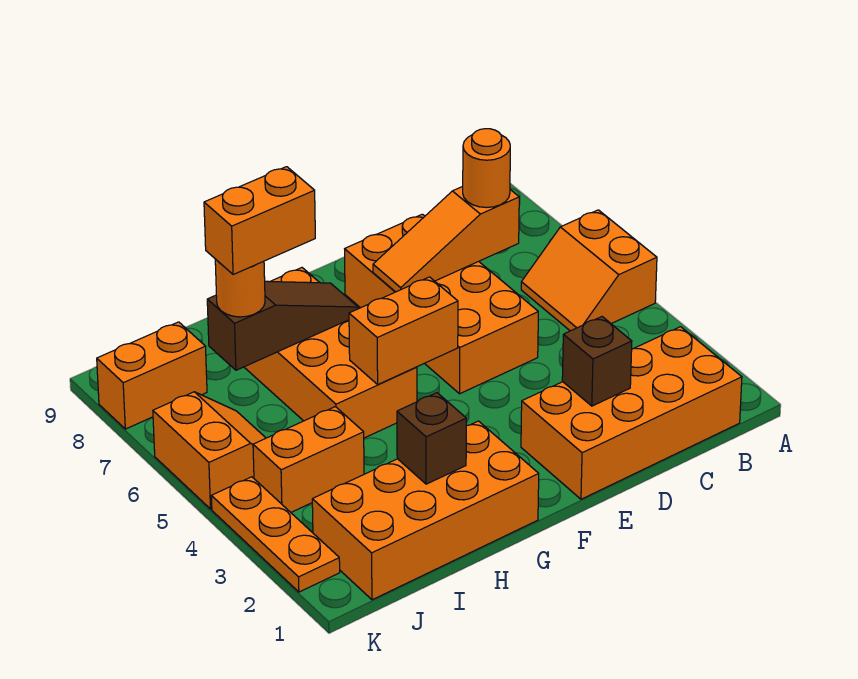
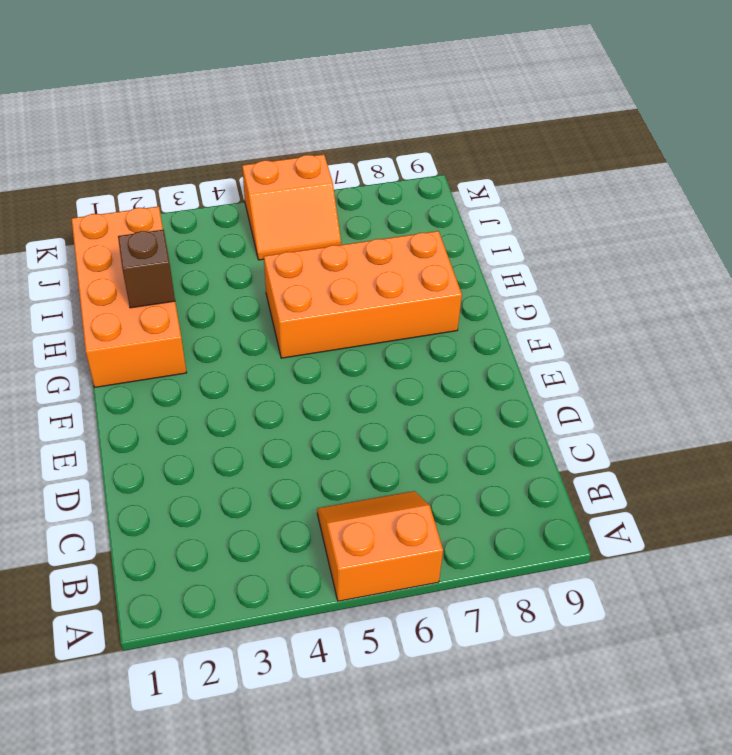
none -> orange brick B1:E2 level 1
none -> orange brick D5:E8 level 1
none -> orange brick I4:J4 level 1

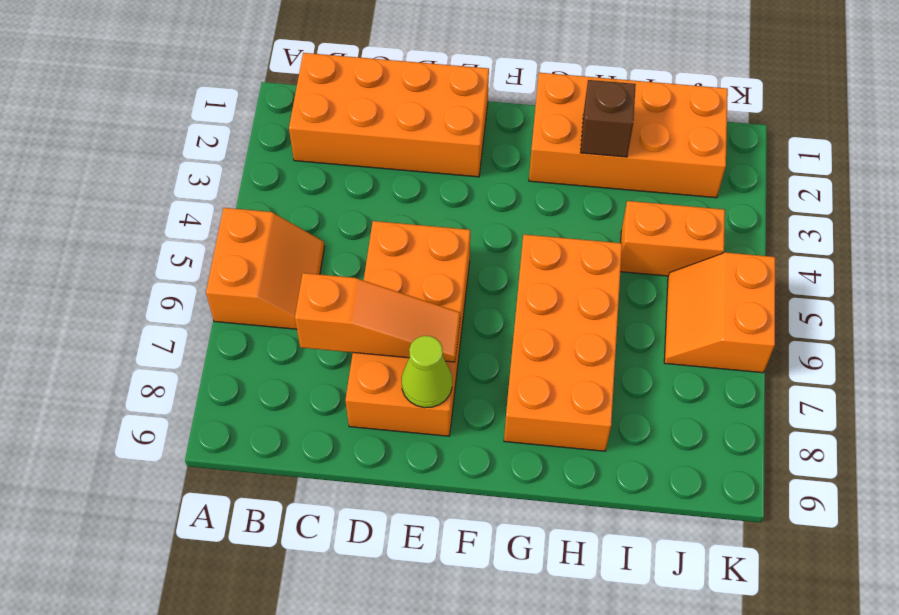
lime cone E8 level 2 -> none
none -> orange brick J8:K8 level 1
none -> orange plate K2:K4 level 1
none -> brown brick D2 level 2

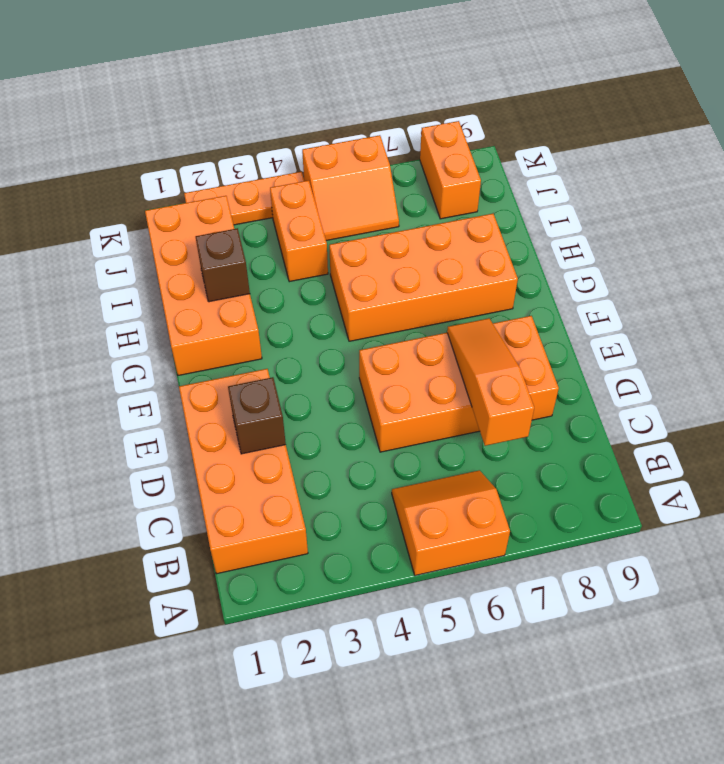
none -> orange brick F5:G5 level 2
none -> brown slope G7:I7 level 2 top I
none -> orange round brick C7 level 3

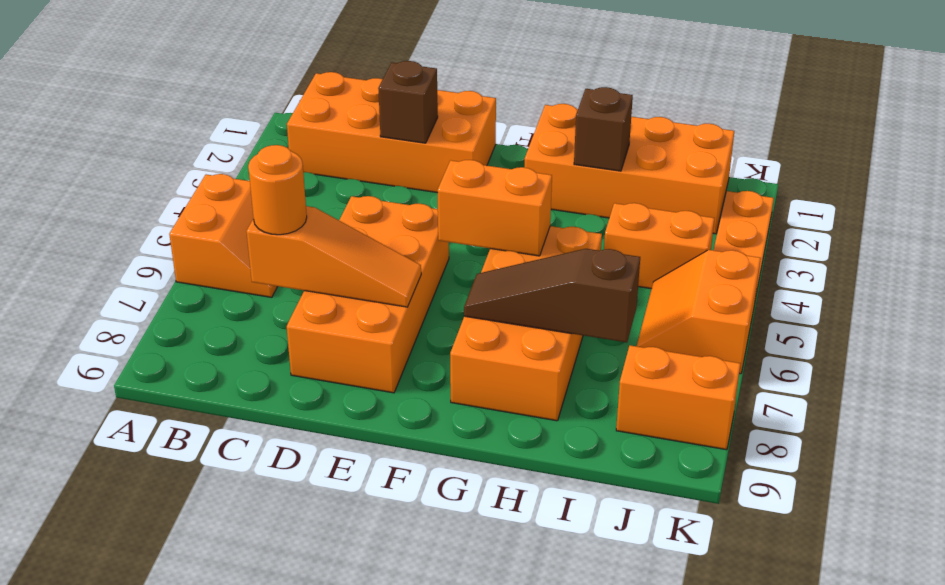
none -> orange round brick I7 level 3
none -> orange brick H7:I7 level 4

